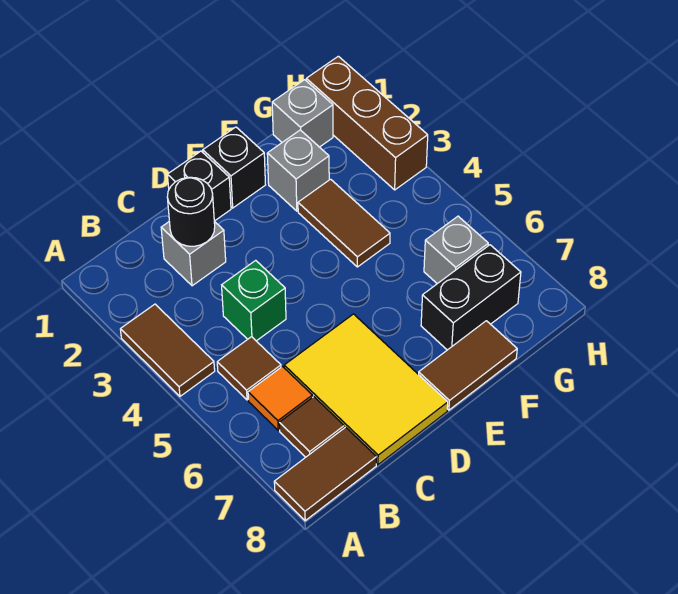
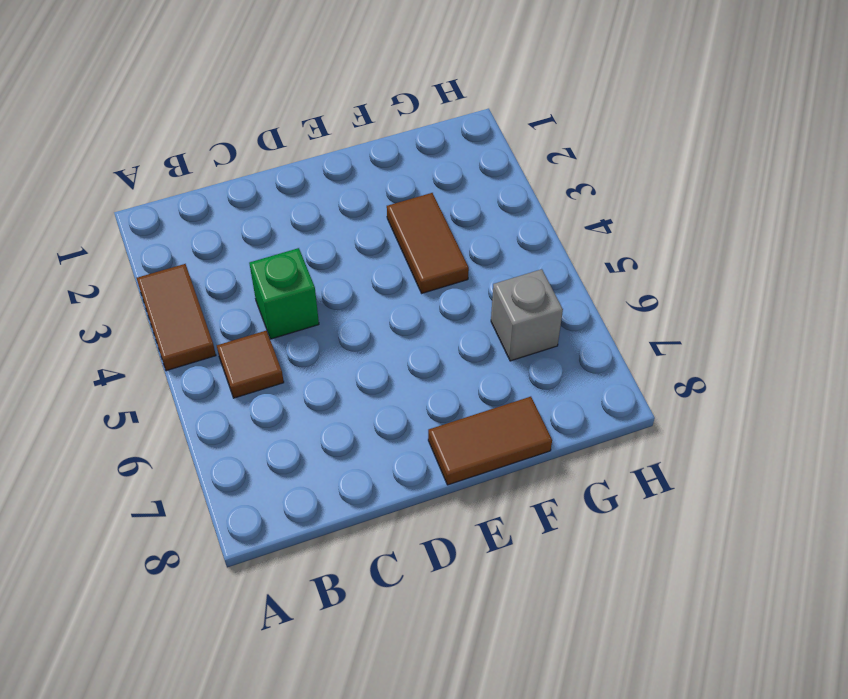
none -> brown tile A8:B8 level 1
none -> orange tile B6 level 1
none -> brown tile B7 level 1

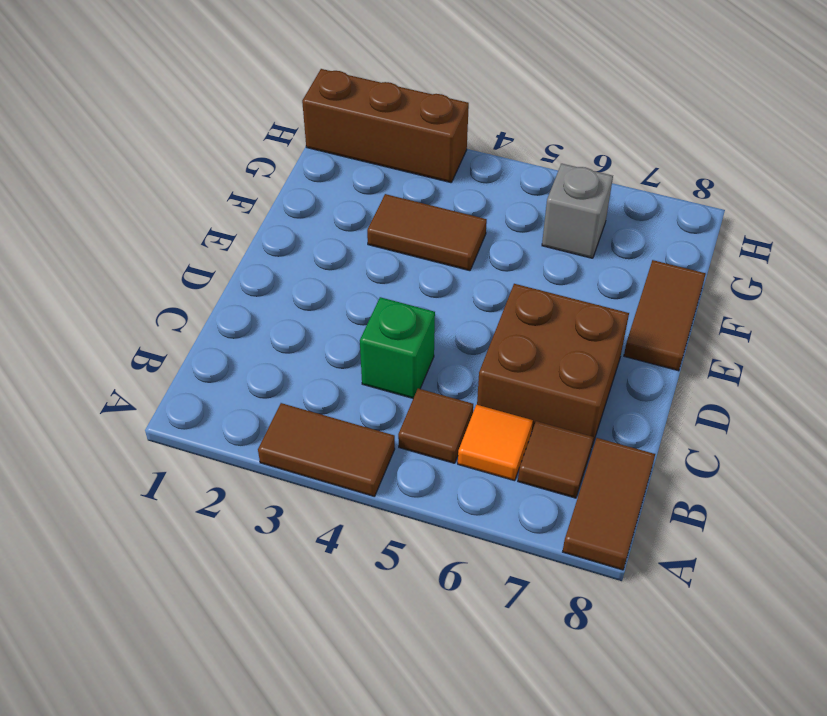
brown brick C6:D7 level 1 -> yellow tile C6:D8 level 1
none -> grey brick C2 level 1
none -> black brick D1 level 1
none -> black brick E1 level 1

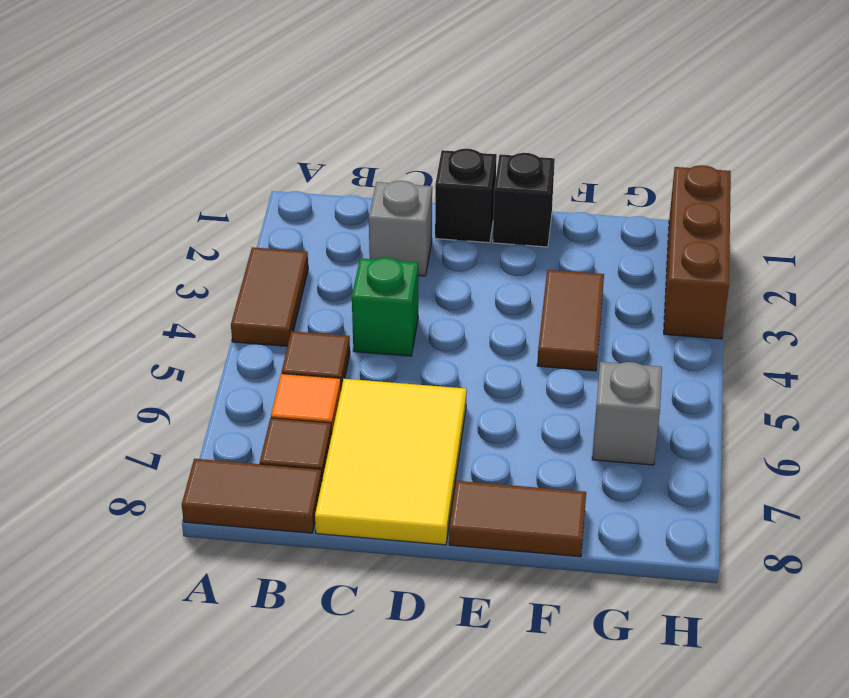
none -> grey brick F2 level 1
none -> black brick F7:G7 level 1
none -> grey brick G1 level 1

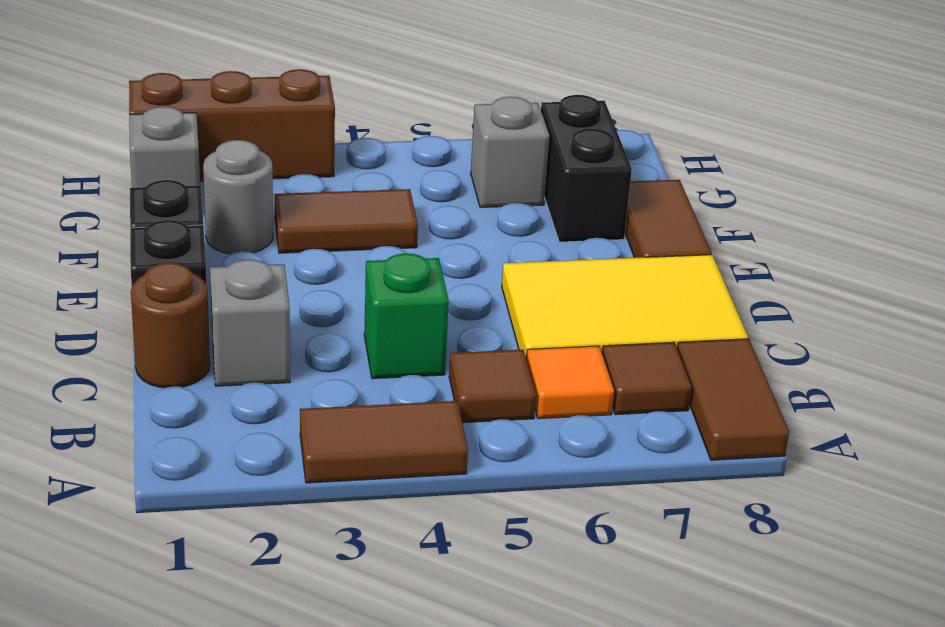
brown round brick C1 level 1 -> none
grey round brick F2 level 1 -> grey brick F2 level 1
none -> black round brick C2 level 2

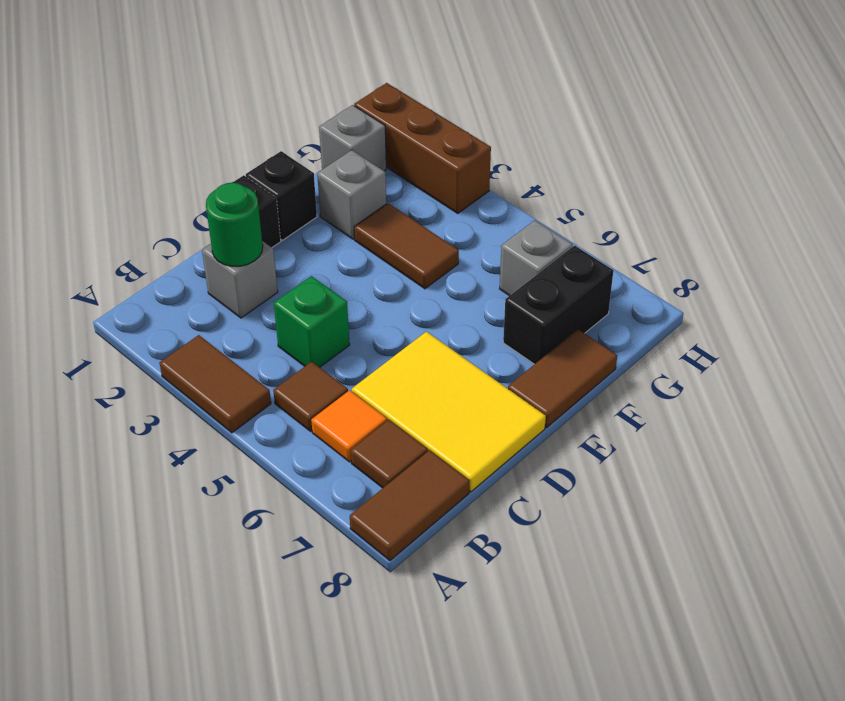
green round brick C2 level 2 -> black round brick C2 level 2

